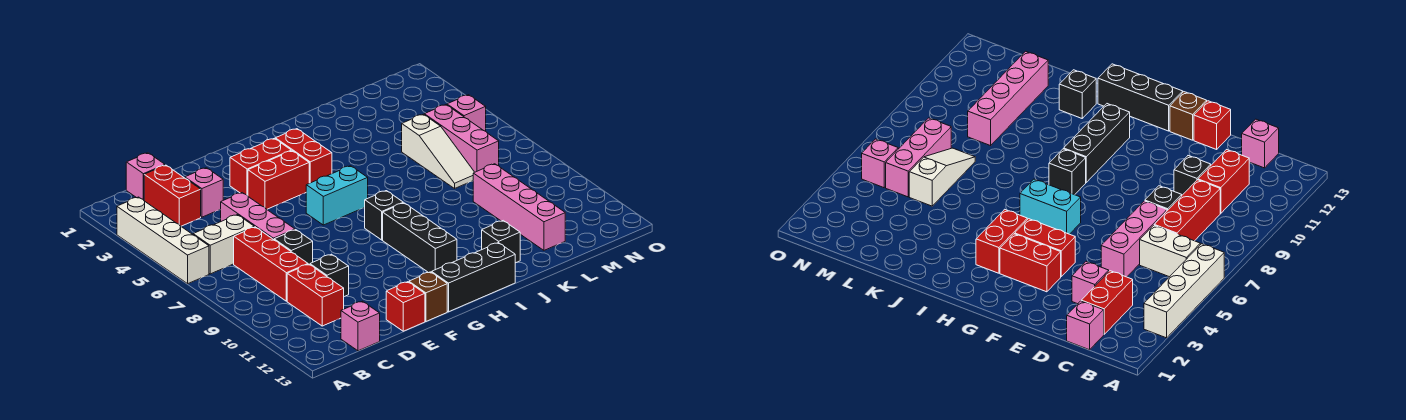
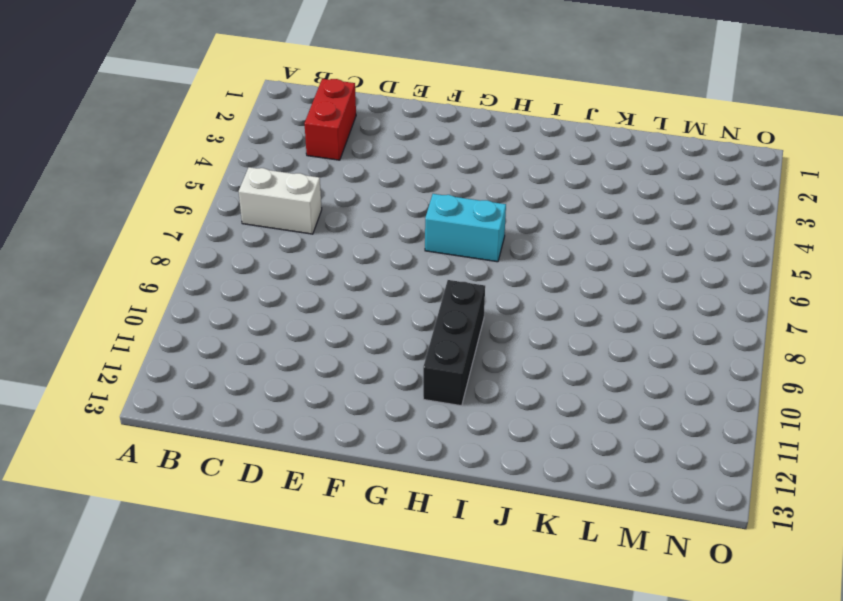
none -> white brick A3:A6 level 1
none -> pink brick C1 level 1
none -> red brick C7:C9 level 1

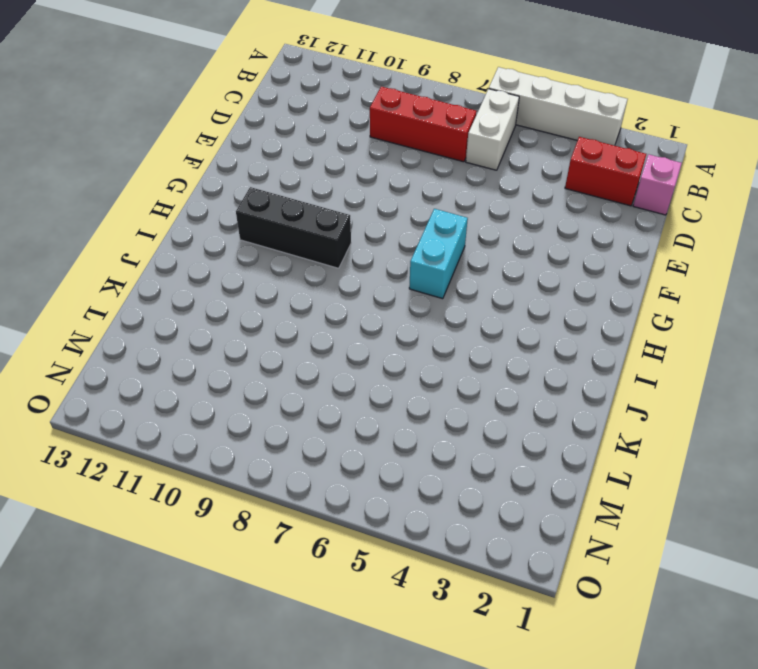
none -> red brick C10:C11 level 1
none -> pink brick C13 level 1
none -> pink brick D3 level 1

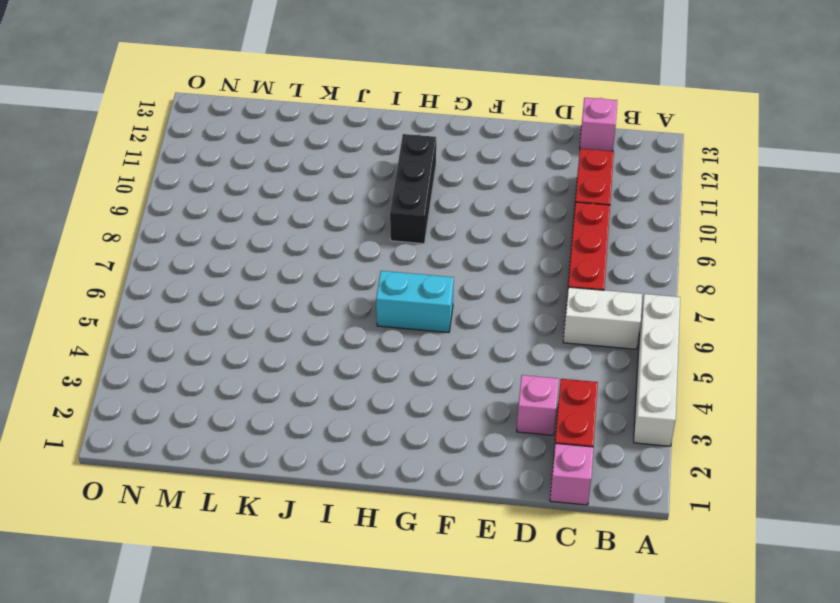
none -> pink brick D5:D7 level 1
none -> black brick D8 level 1
none -> black brick D10 level 1

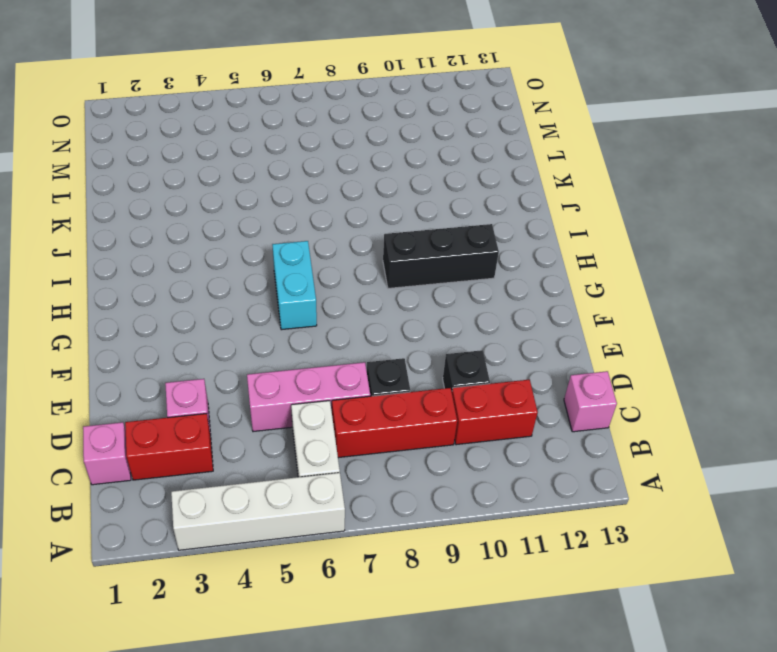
none -> red brick E13 level 1
none -> red brick F3:G3 level 1
none -> red brick F4:G4 level 1

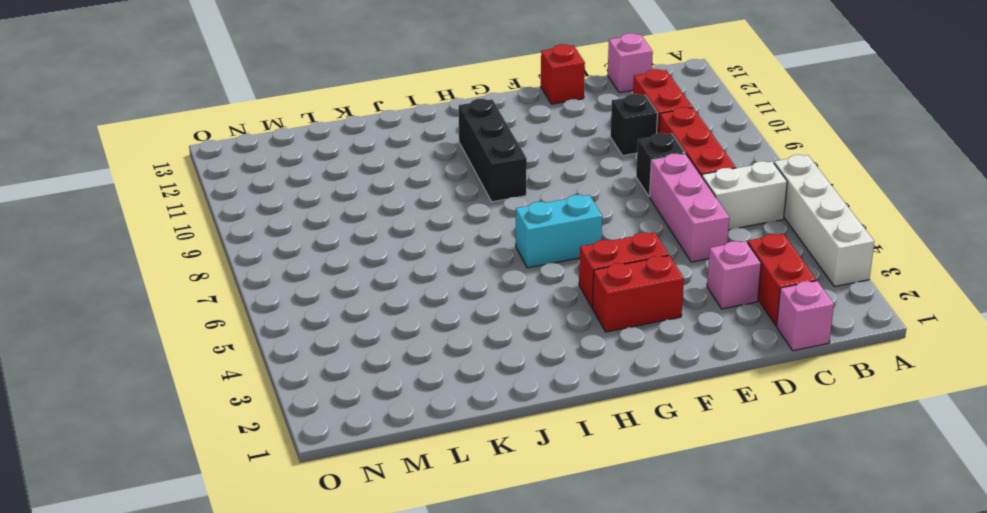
none -> brown brick F13 level 1
none -> black brick G13:I13 level 1
none -> red brick H3:H4 level 1

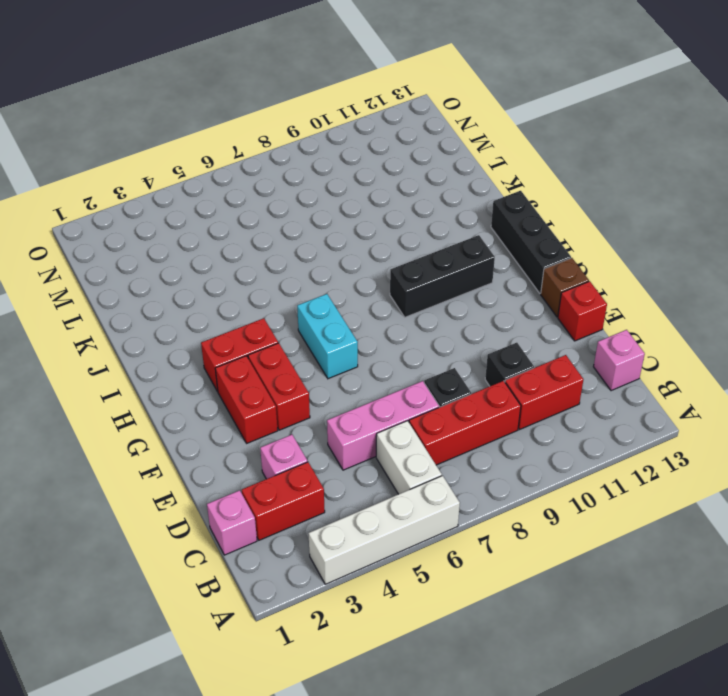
none -> black brick H8 level 1
none -> black brick J12 level 1
none -> white slope L5:L7 level 1 top 5

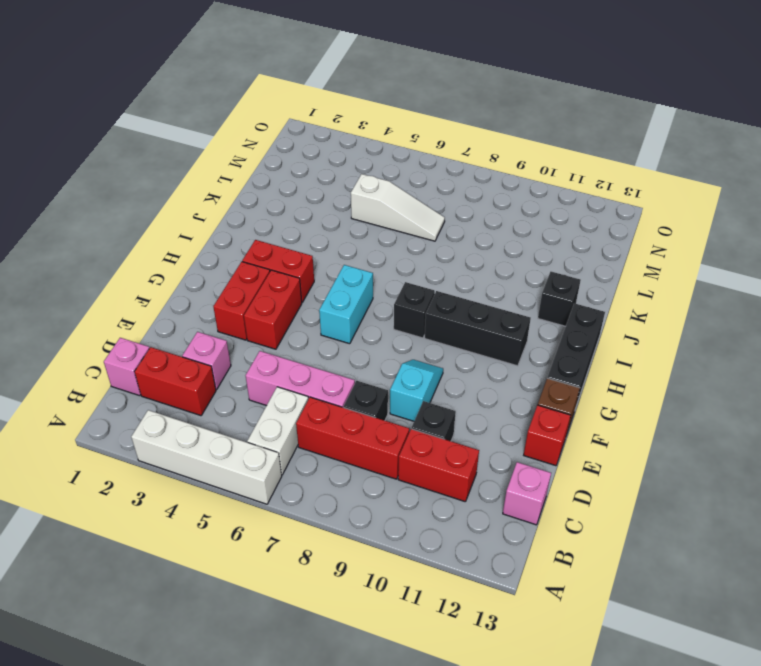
cyan slope E9:F9 level 1 top E -> none
none -> pink brick L9:L12 level 1
none -> pink brick M5:M7 level 1
none -> pink brick N5 level 1

